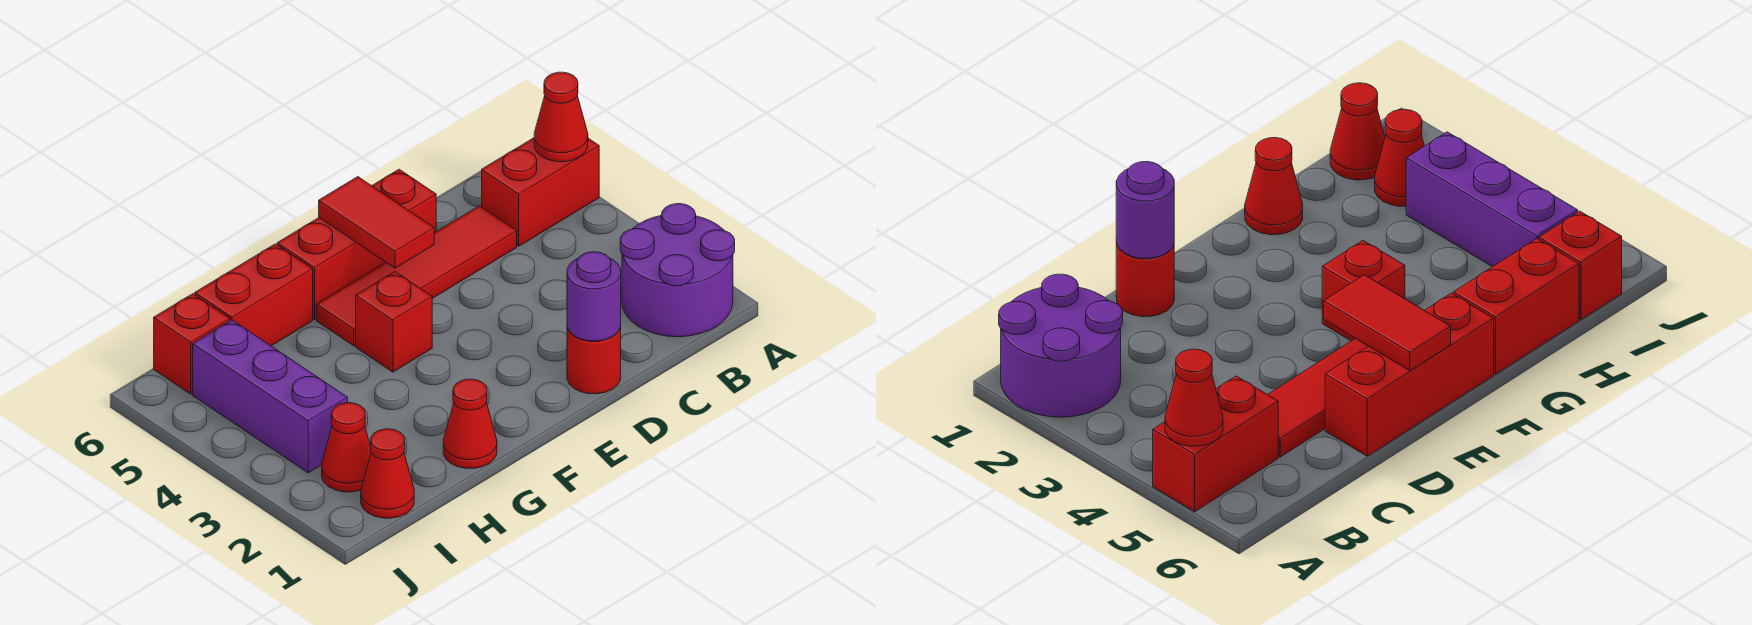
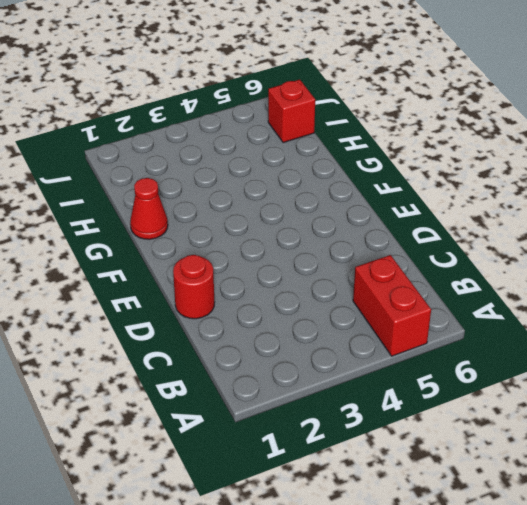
none -> purple round brick A1:B2 level 1
none -> red tile C5:F5 level 1
none -> red brick D6:F6 level 1

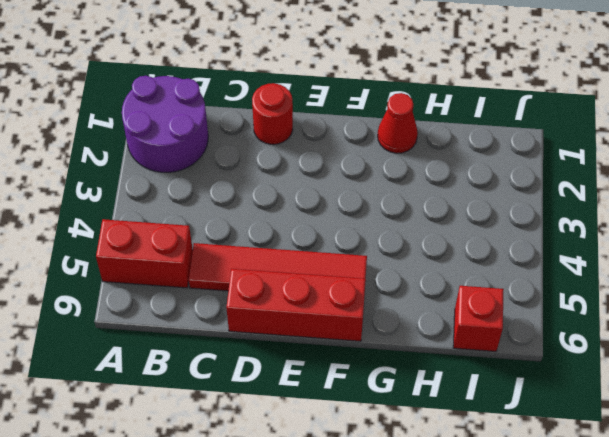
none -> red brick F4 level 1
none -> red brick G6:H6 level 1
none -> red cone I1 level 1

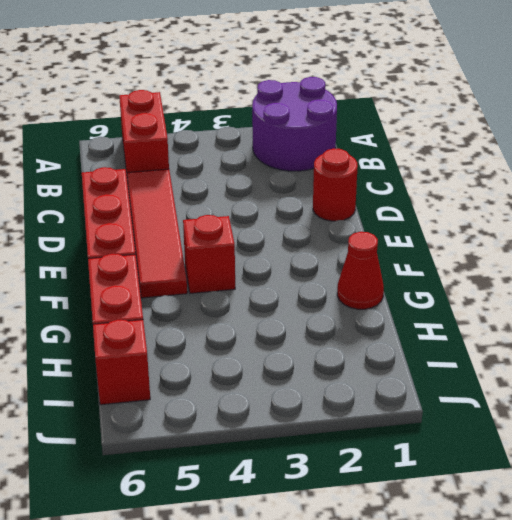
none -> red cone I1 level 1
none -> red cone I2 level 1
none -> purple brick I3:I5 level 1

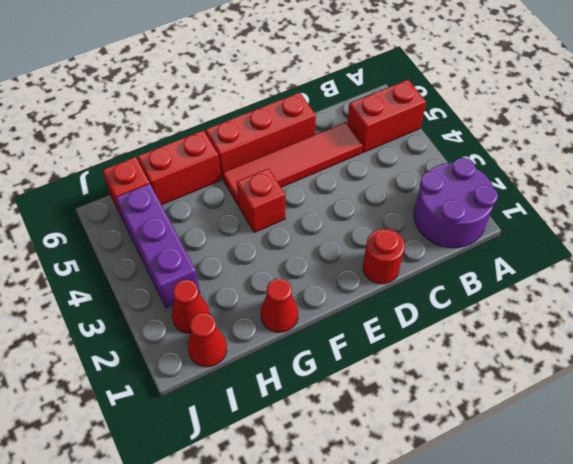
none -> red cone A5 level 2
none -> purple round brick D1 level 2
none -> red tile E5:E6 level 2

